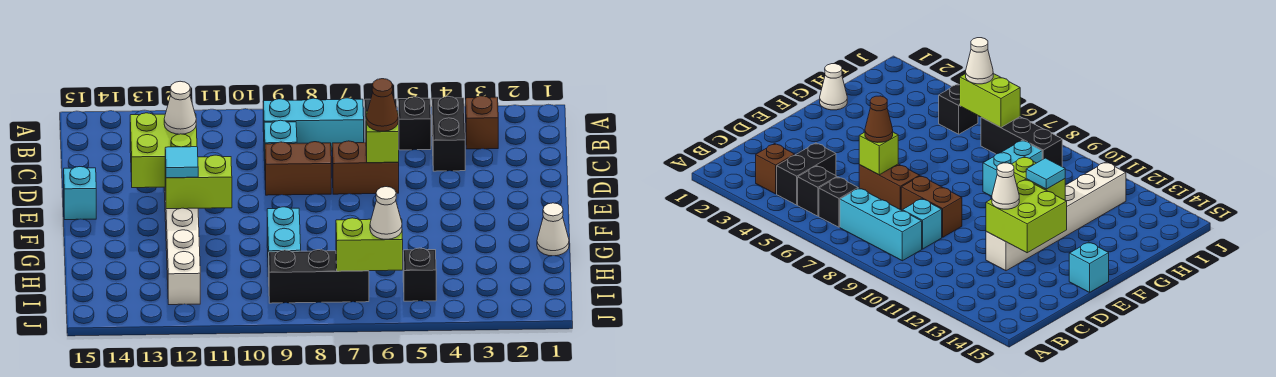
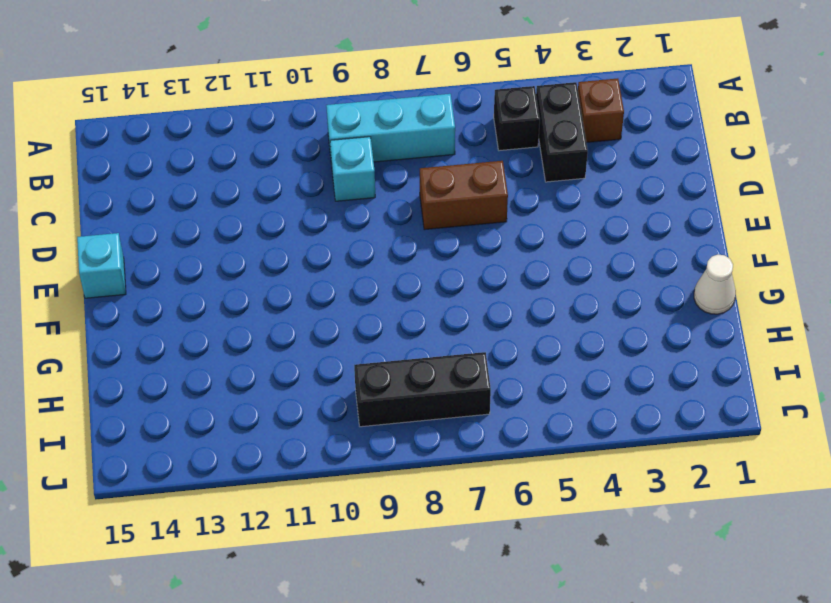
none -> black brick B6 level 1
none -> brown brick D8:D9 level 1
none -> white brick D12:I12 level 1

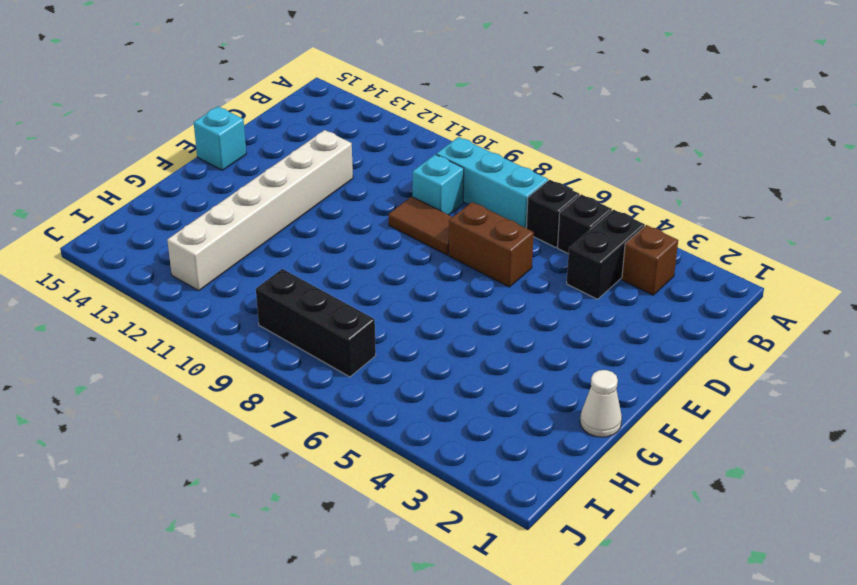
brown tile D8:D9 level 1 -> brown brick D8:D9 level 1
none -> cyan brick G9:H9 level 1
none -> black brick I5 level 1
none -> lime brick D6 level 2

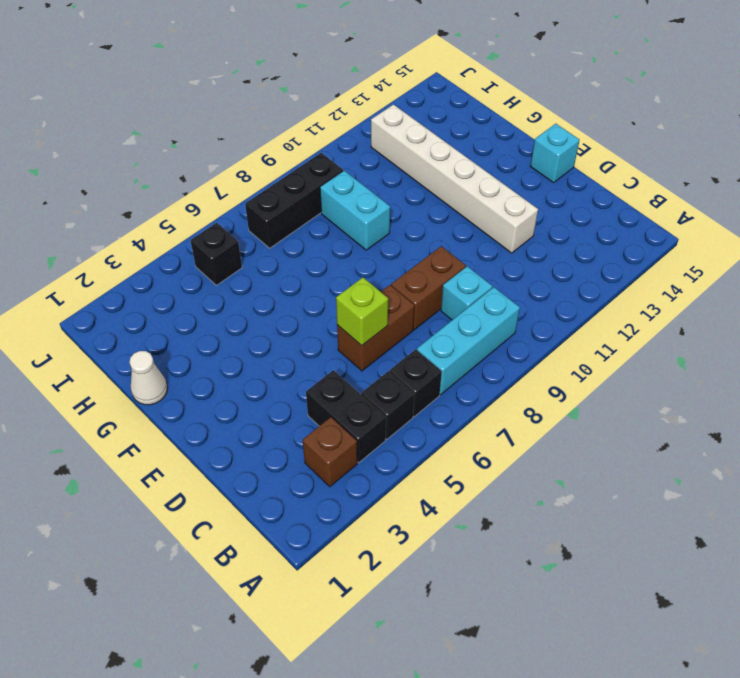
none -> lime brick D12:E13 level 2
none -> lime brick F11:F12 level 2
none -> lime brick I6:I7 level 2

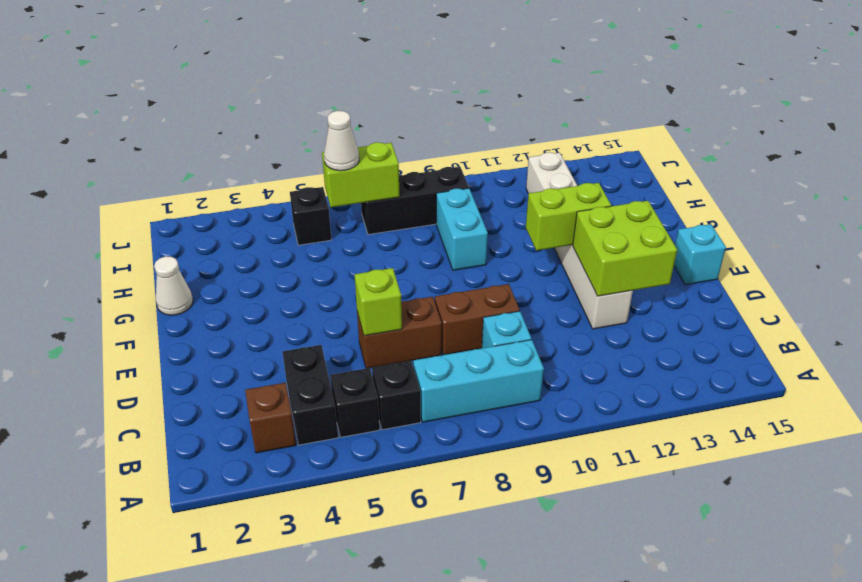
none -> brown cone D6 level 3
none -> white cone D12 level 3
none -> cyan tile F12 level 3

